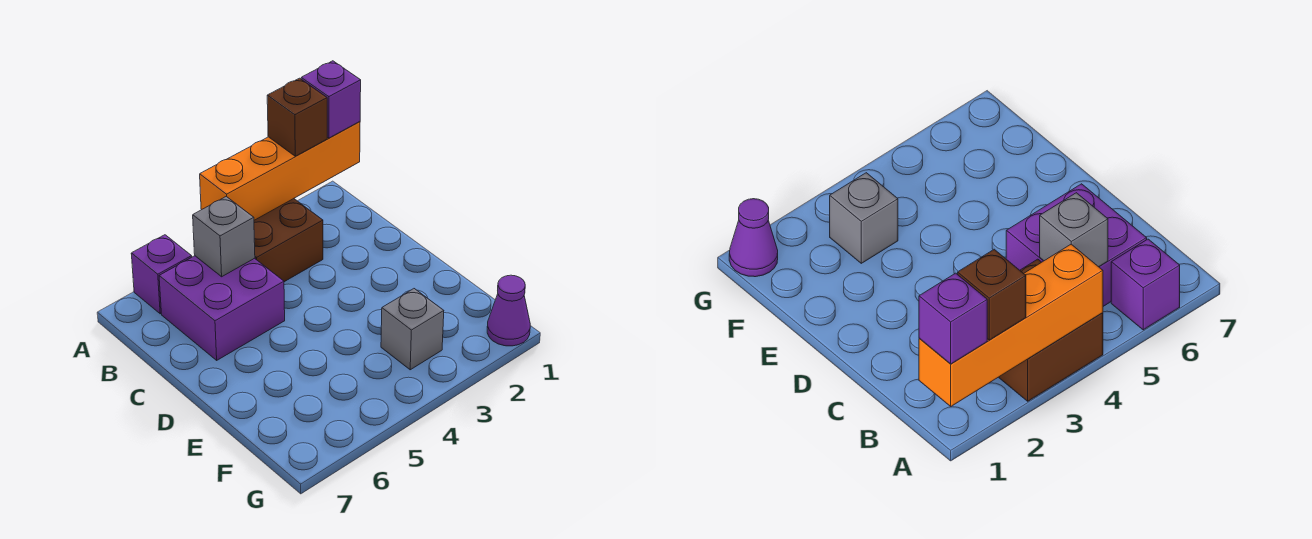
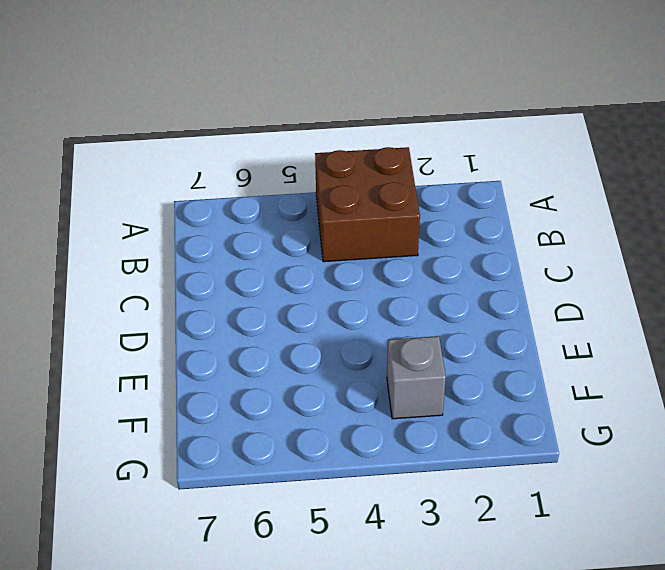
none -> purple brick A6 level 1
none -> purple brick B5:C6 level 1

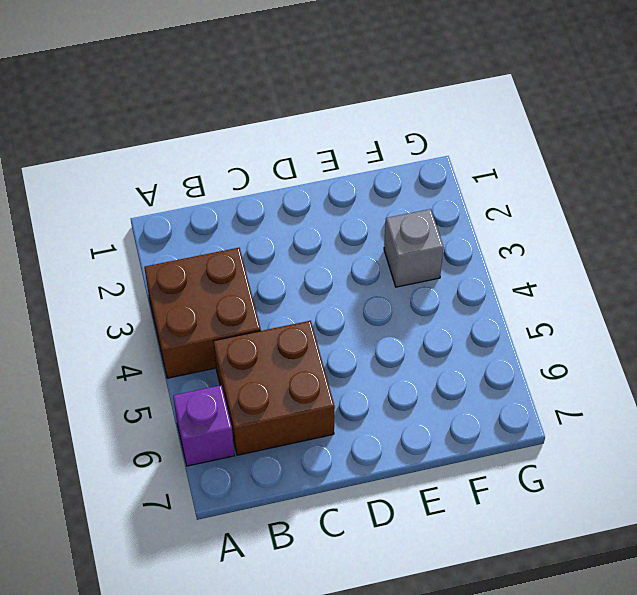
brown brick B5:C6 level 1 -> purple brick B5:C6 level 1
none -> purple cone G1 level 1
none -> orange brick A1:A4 level 2

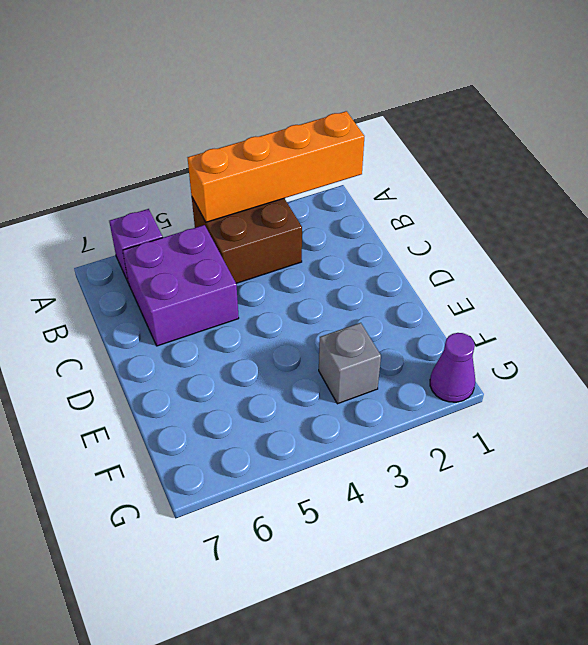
none -> grey brick B5 level 2
none -> purple brick A1 level 3

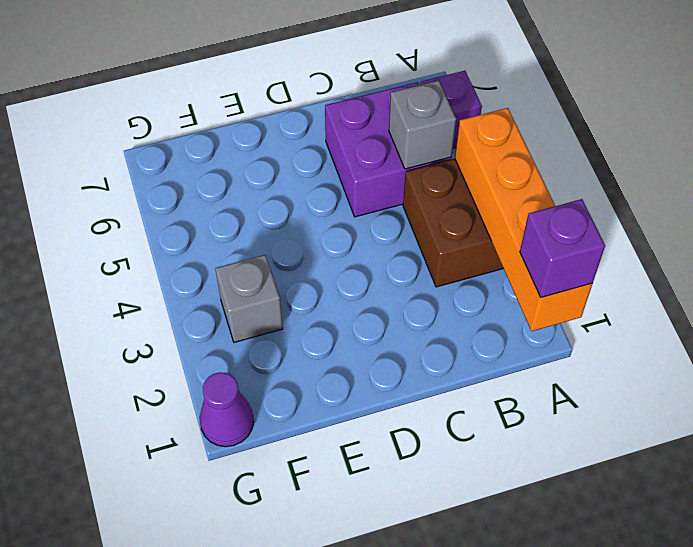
none -> brown brick A2 level 3

